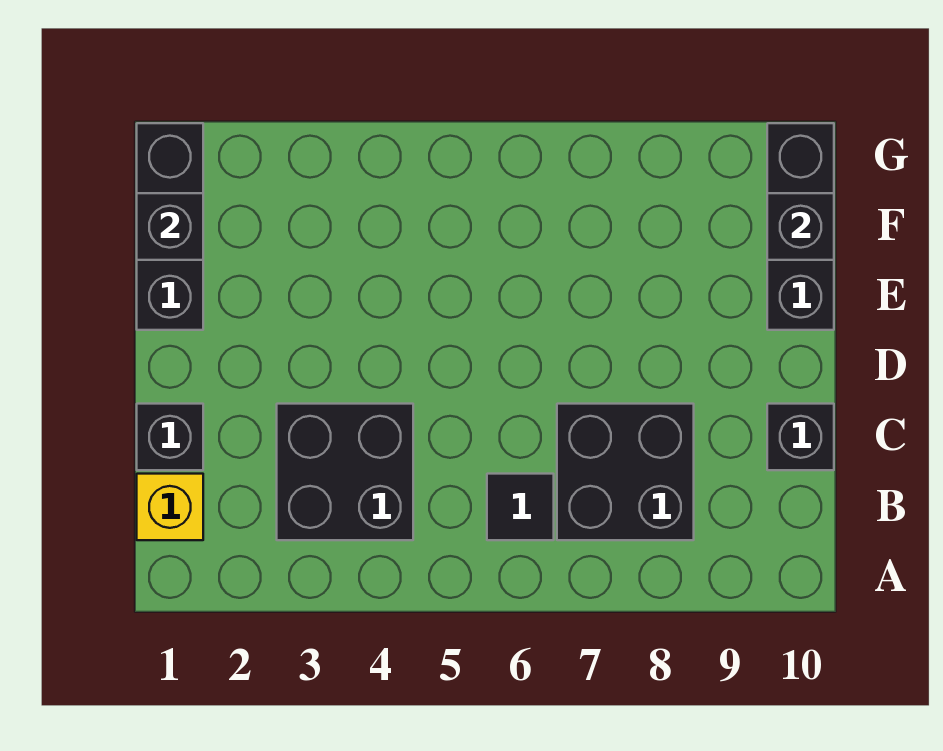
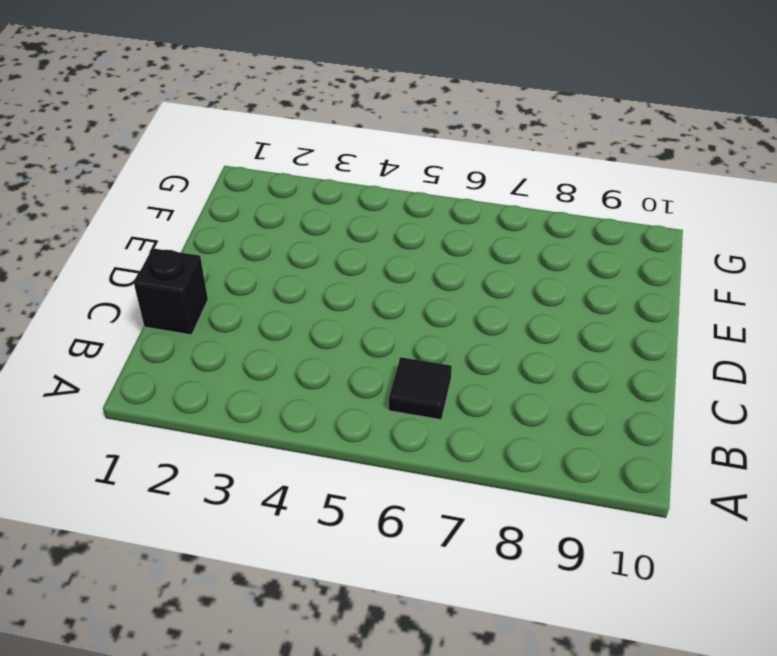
none -> yellow brick B1 level 1
none -> black brick B3:C4 level 1

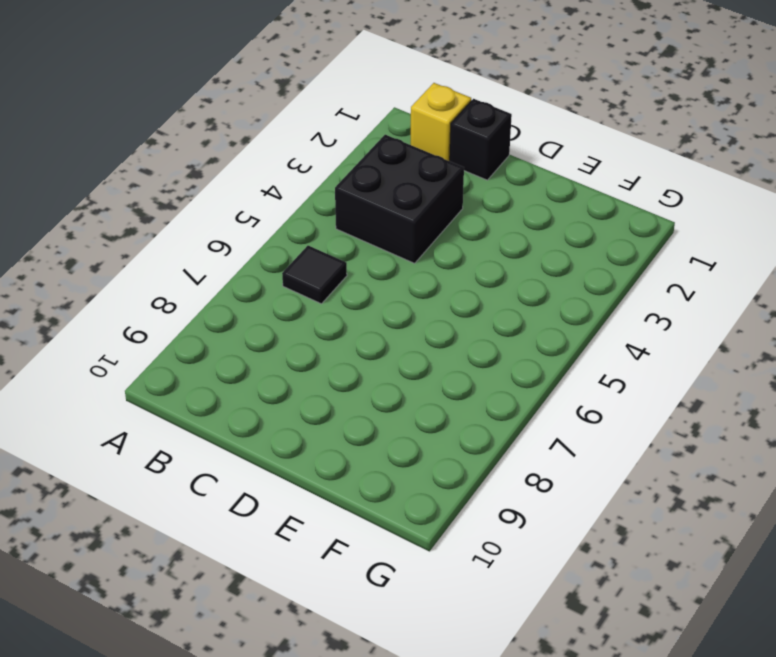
none -> black brick B7:C8 level 1
none -> black brick C10 level 1

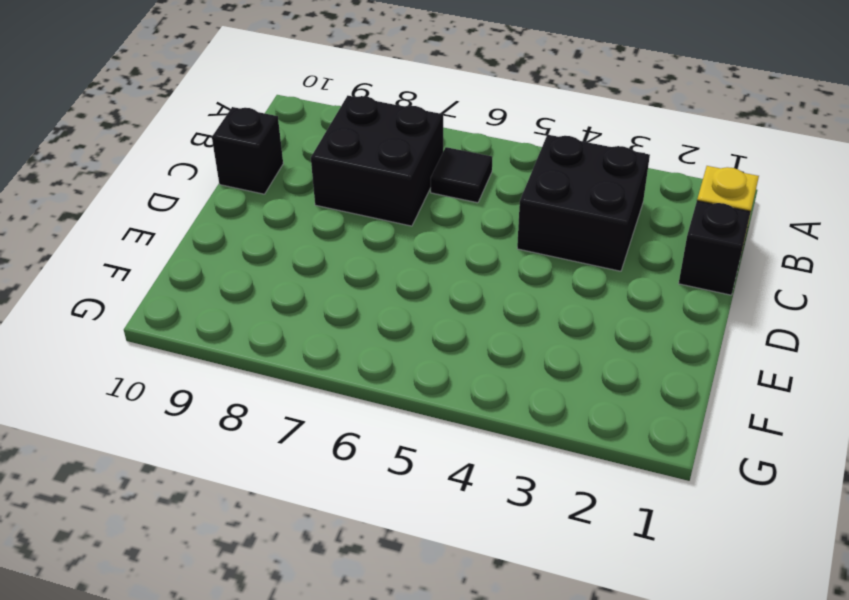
none -> black brick E1:G1 level 1
none -> black brick E10:G10 level 1

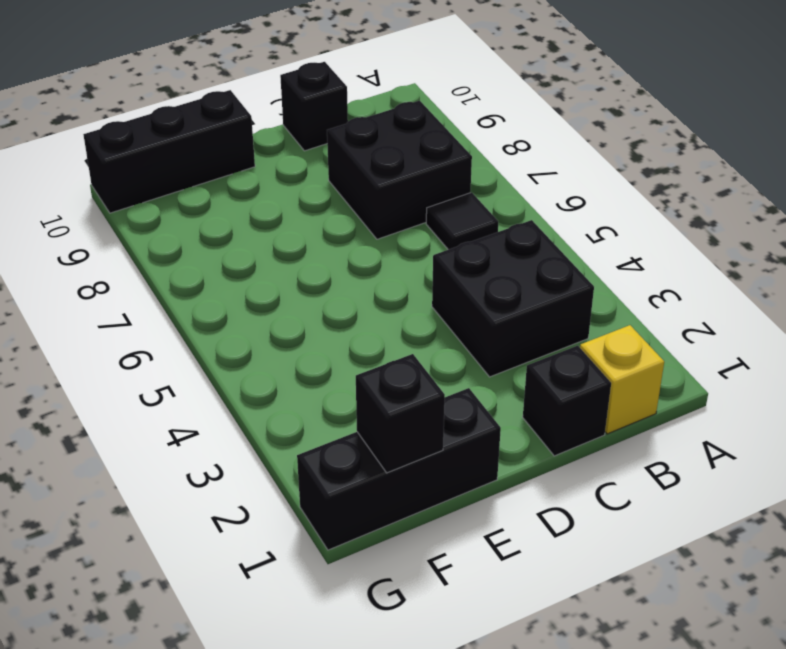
none -> black brick F10 level 2

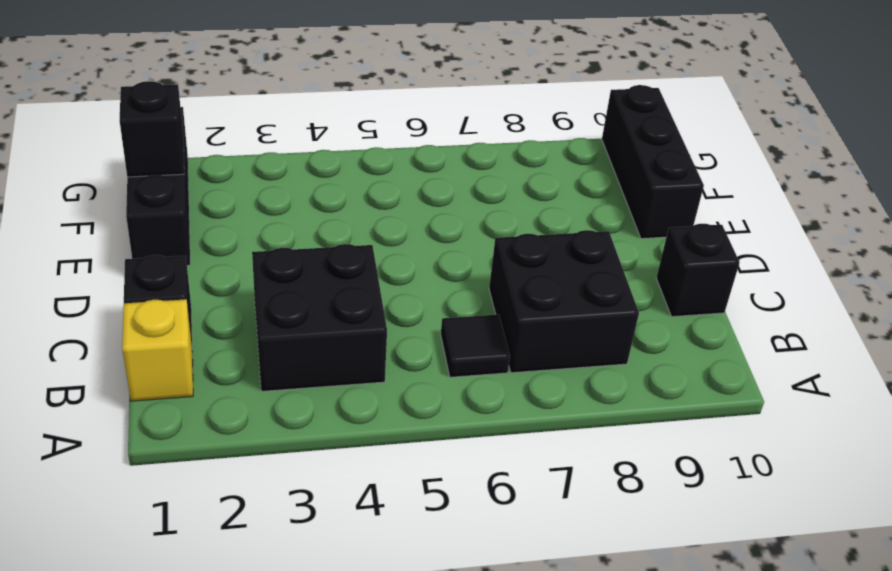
none -> black brick F10 level 2

